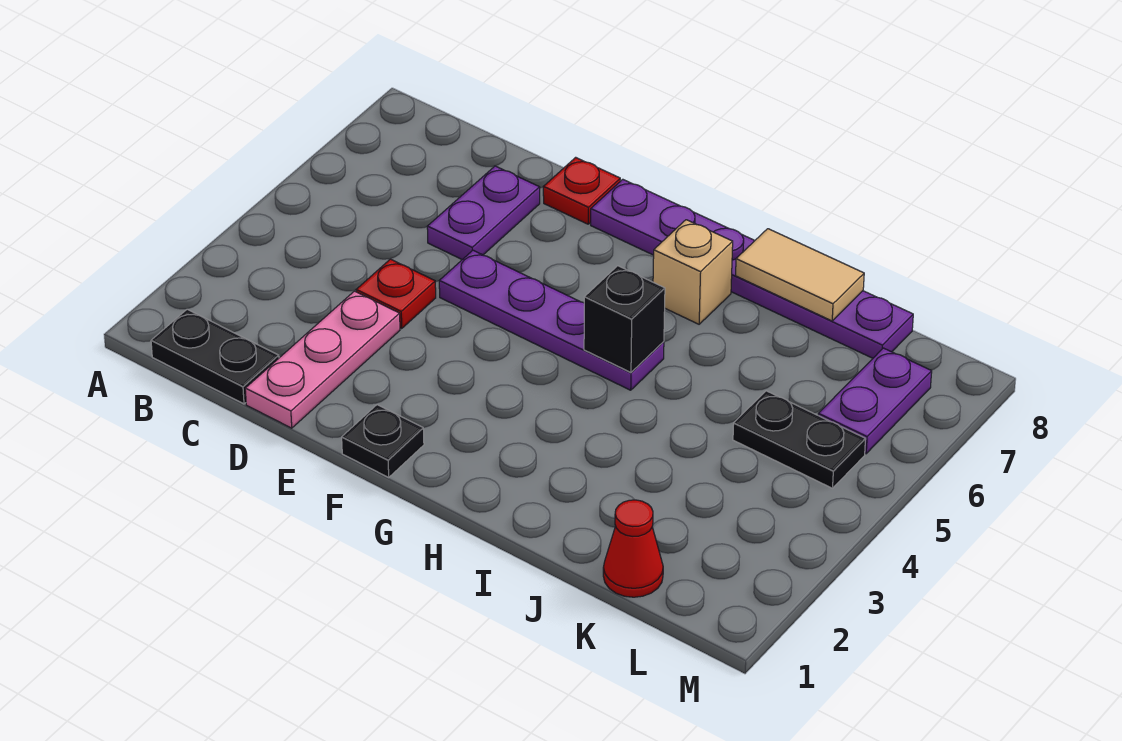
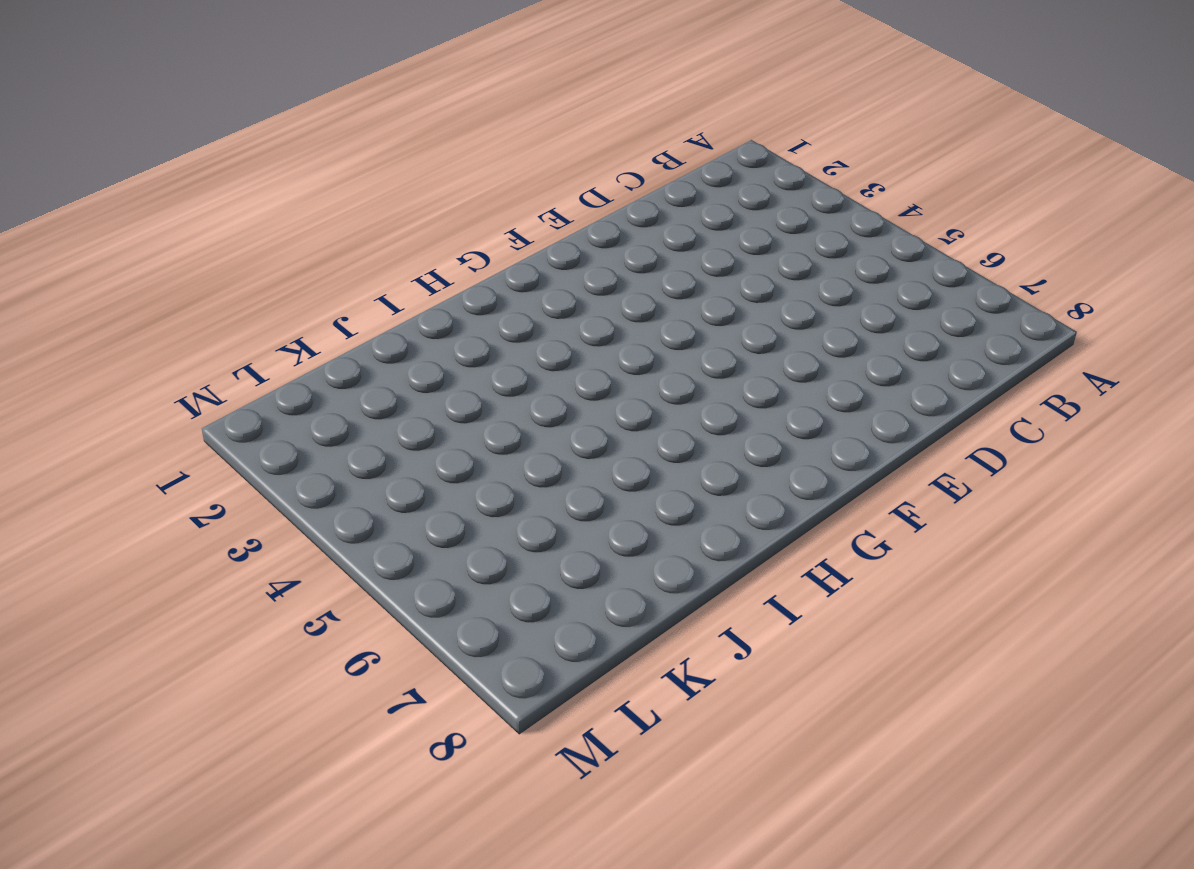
none -> black plate B1:C1 level 1
none -> pink plate D1:D3 level 1
none -> red plate D4 level 1

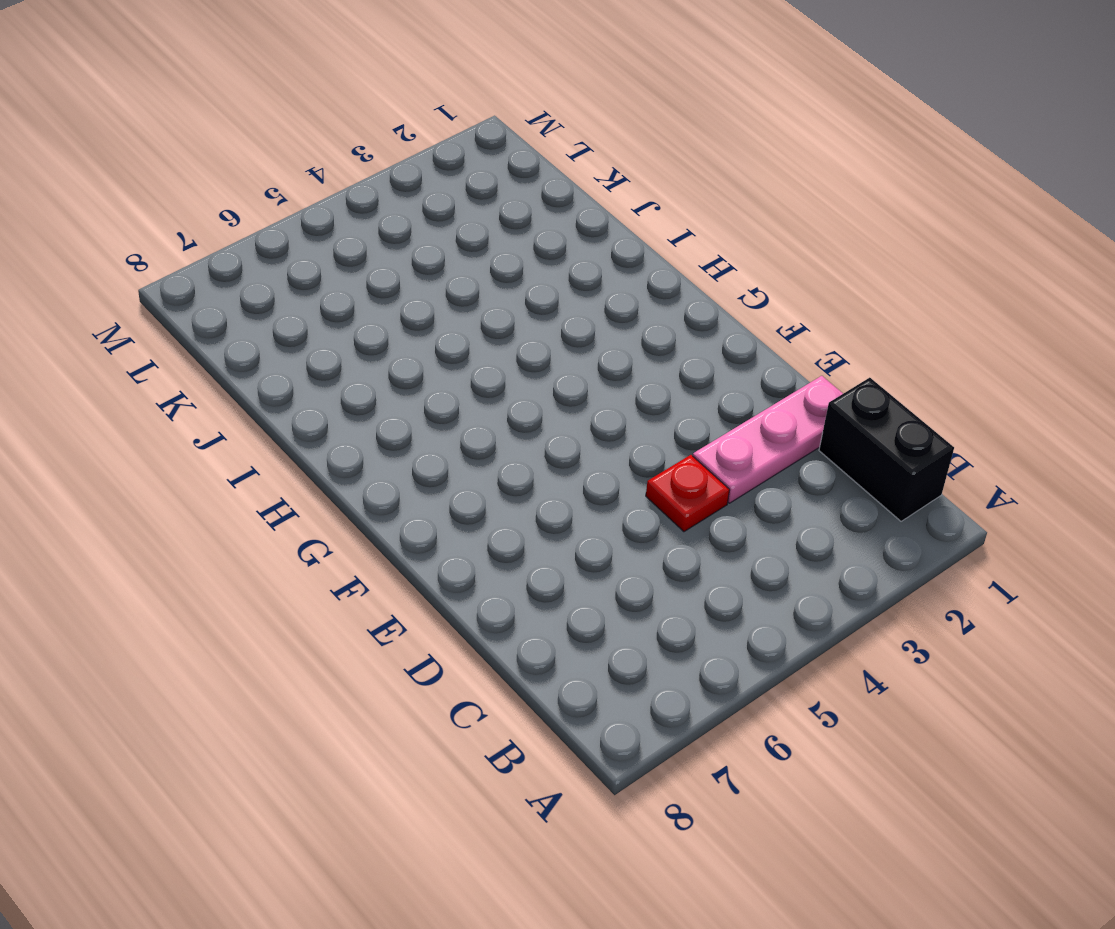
black brick B1:C1 level 1 -> black plate B1:C1 level 1
none -> purple plate D6:D7 level 1
none -> purple plate E5:H5 level 1
none -> red plate E8 level 1

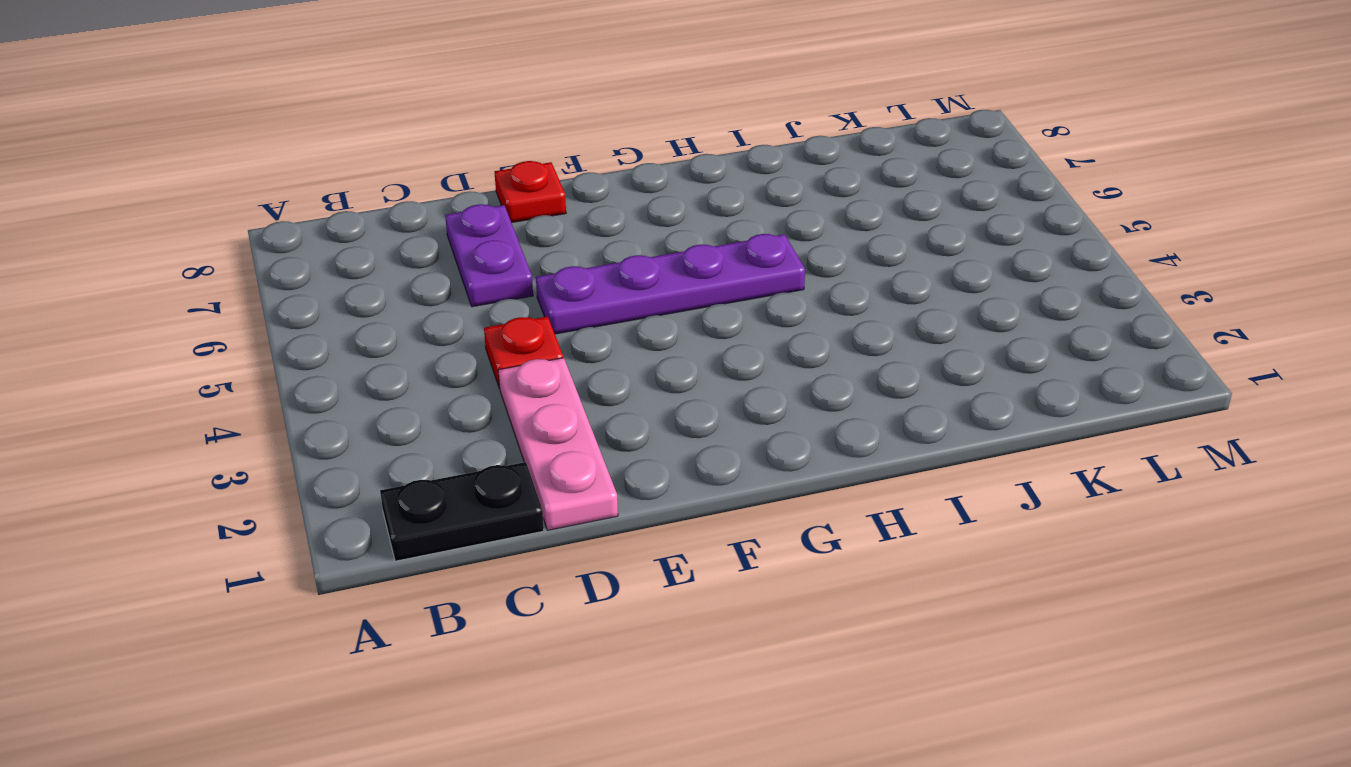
none -> black plate F1 level 1
none -> purple plate F8:K8 level 1
none -> tan brick H7 level 1

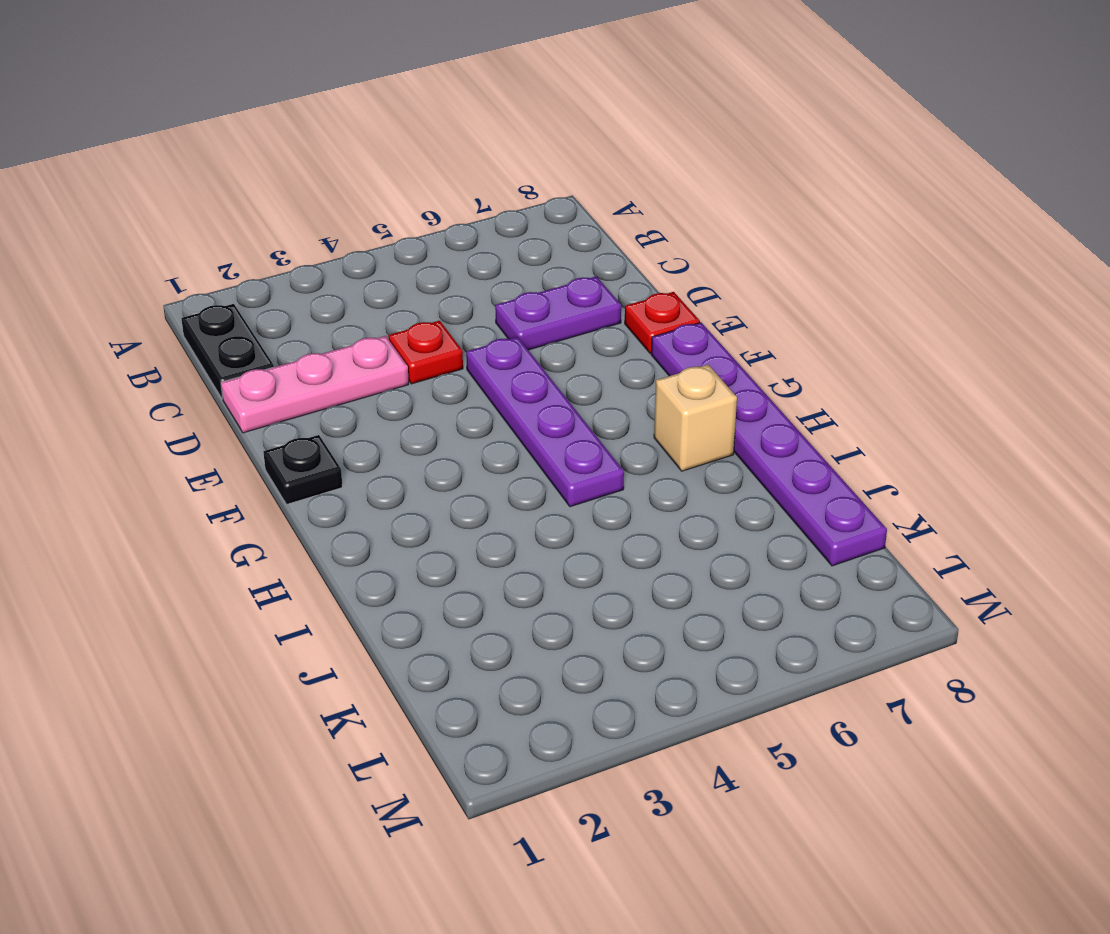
none -> red cone K1 level 1
none -> black plate K5:L5 level 1
none -> purple plate L6:L7 level 1

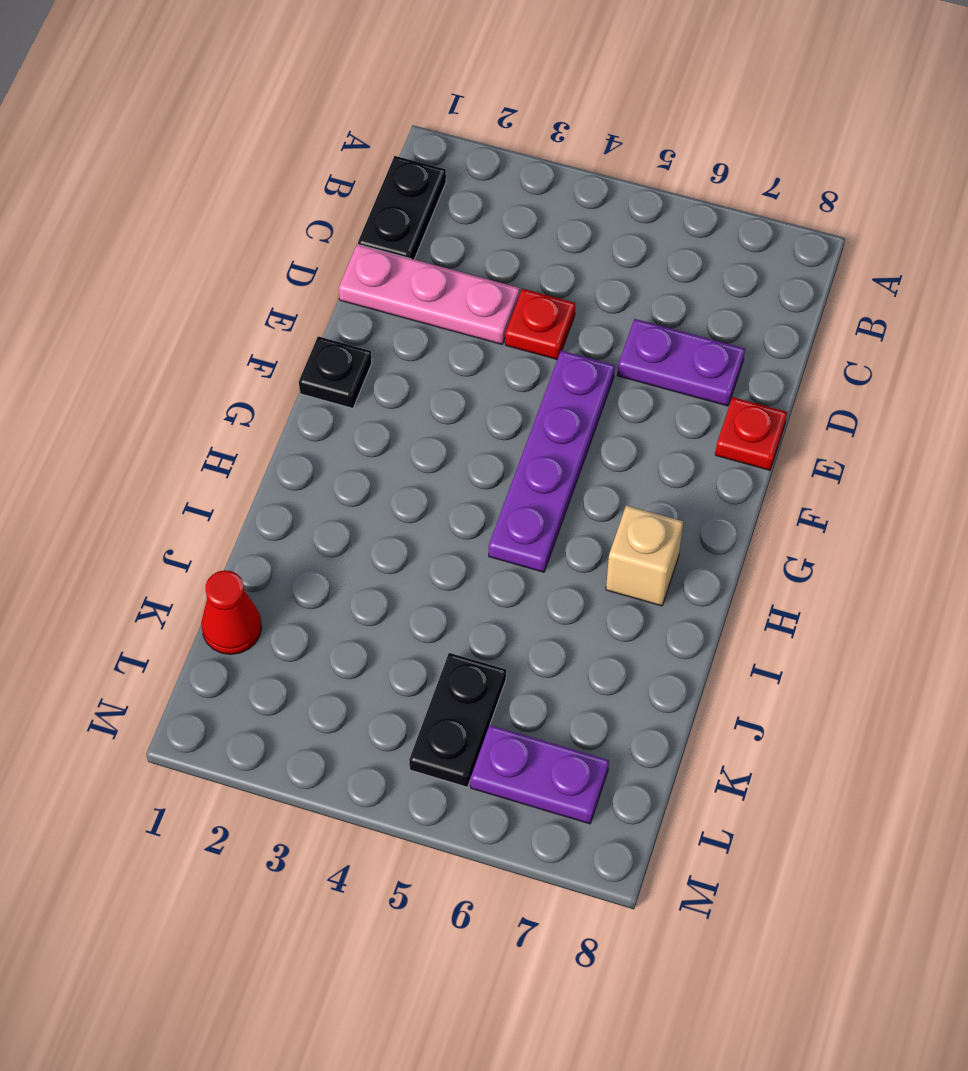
none -> purple plate F8:K8 level 1
none -> black brick H5 level 2
none -> tan tile I8:J8 level 2

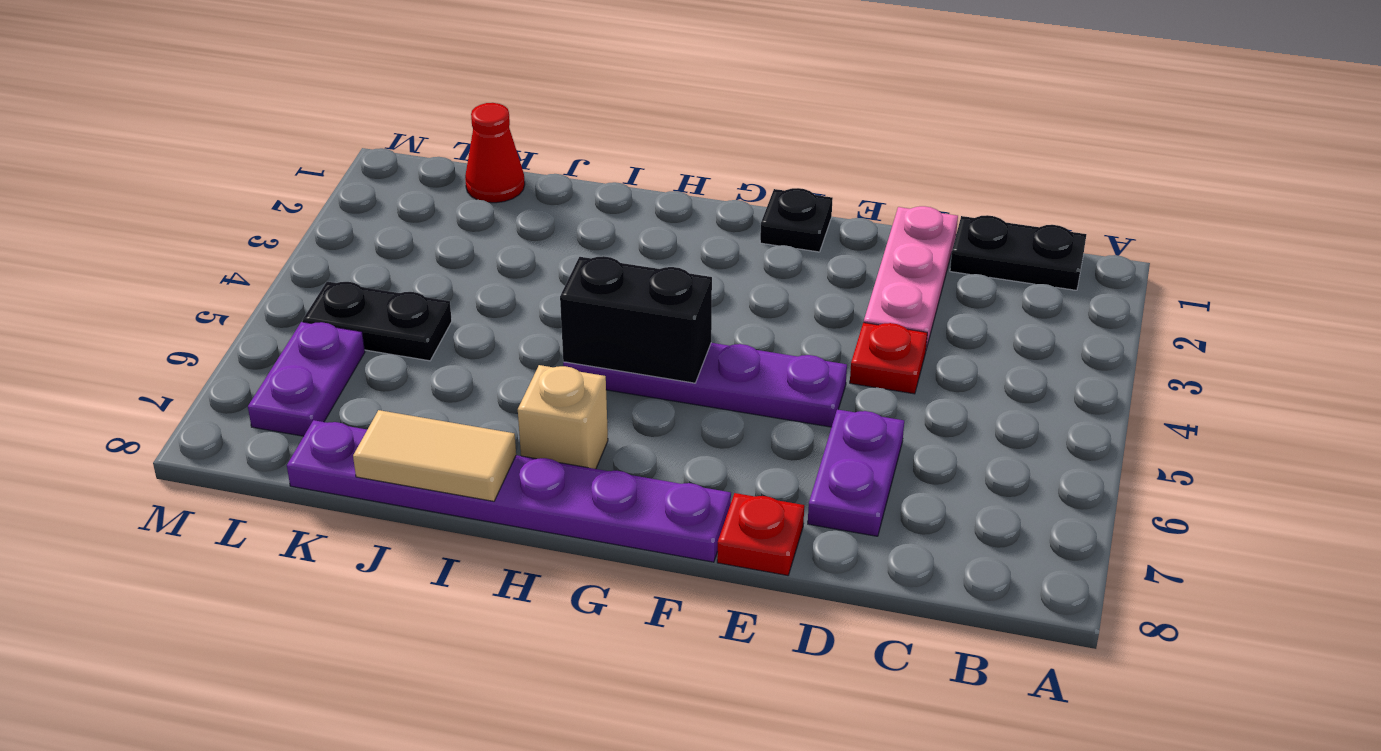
black brick G5:H5 level 2 -> black brick H5 level 2

